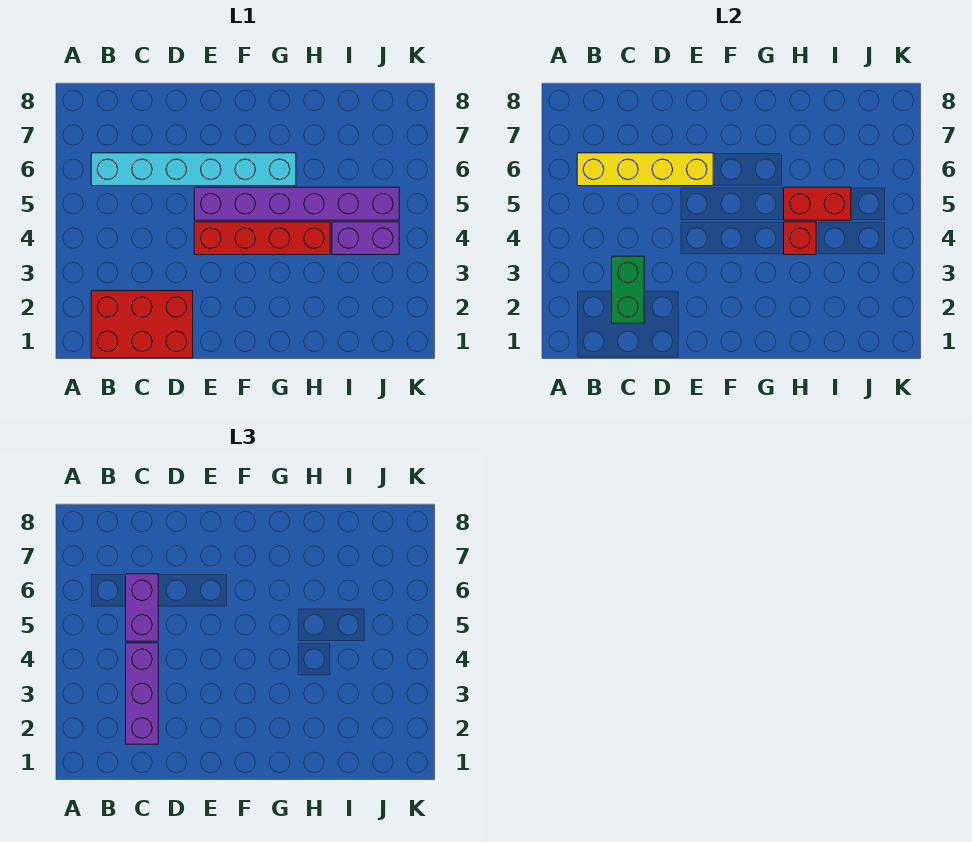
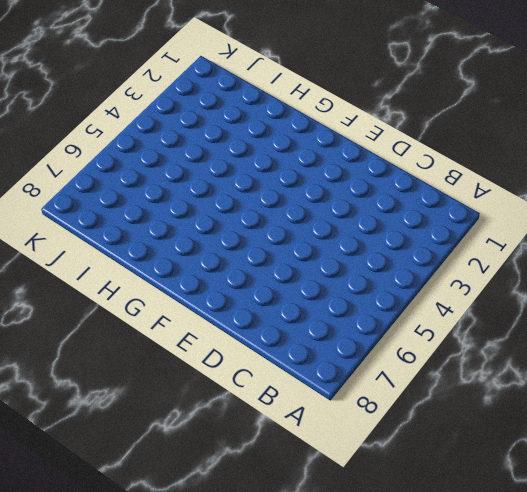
none -> red brick B1:D2 level 1
none -> cyan brick B6:G6 level 1

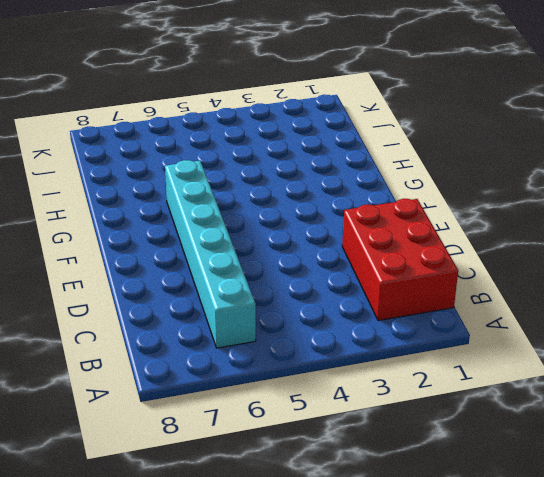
none -> red brick E4:H4 level 1
none -> purple brick E5:J5 level 1

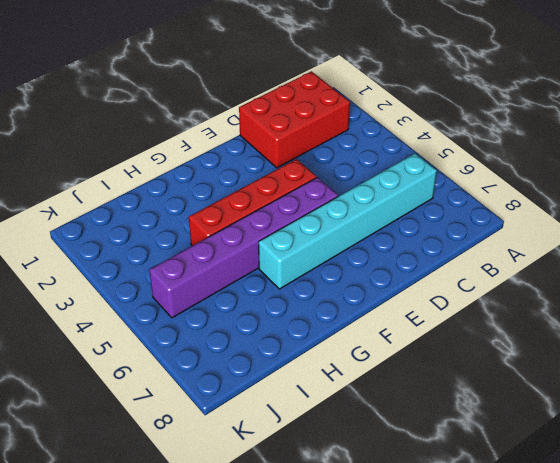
none -> purple brick I4:J4 level 1
none -> yellow brick B6:E6 level 2

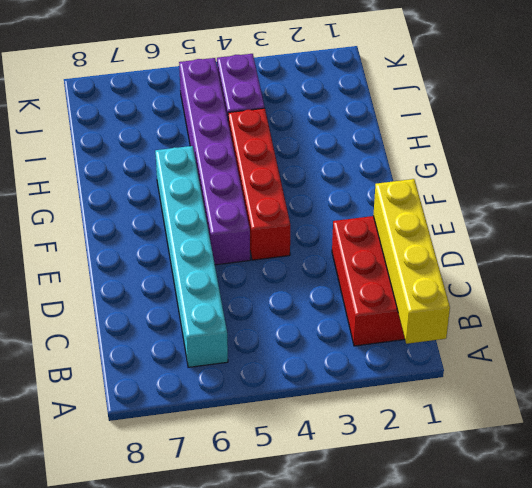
yellow brick A1:D1 level 2 -> yellow brick B6:E6 level 2
none -> green brick C2:C3 level 2
none -> red brick H4 level 2

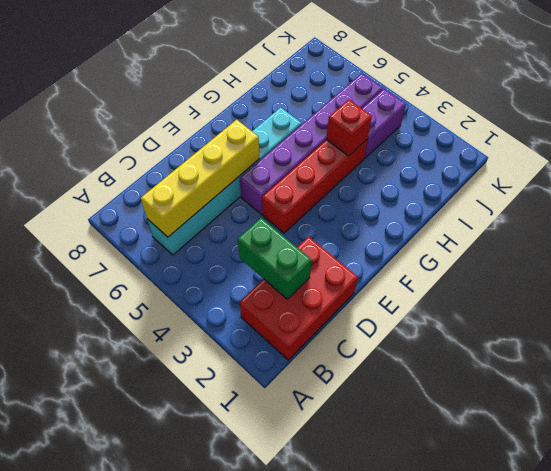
none -> red brick H5:I5 level 2
none -> purple brick C2:C4 level 3

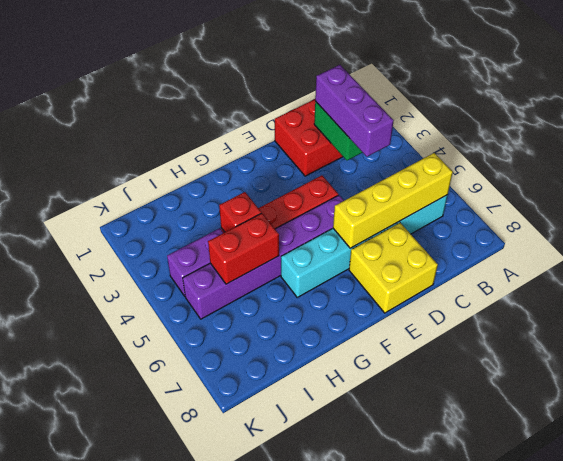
yellow brick D7:E8 level 1 -> none
none -> purple brick C5:C6 level 3

